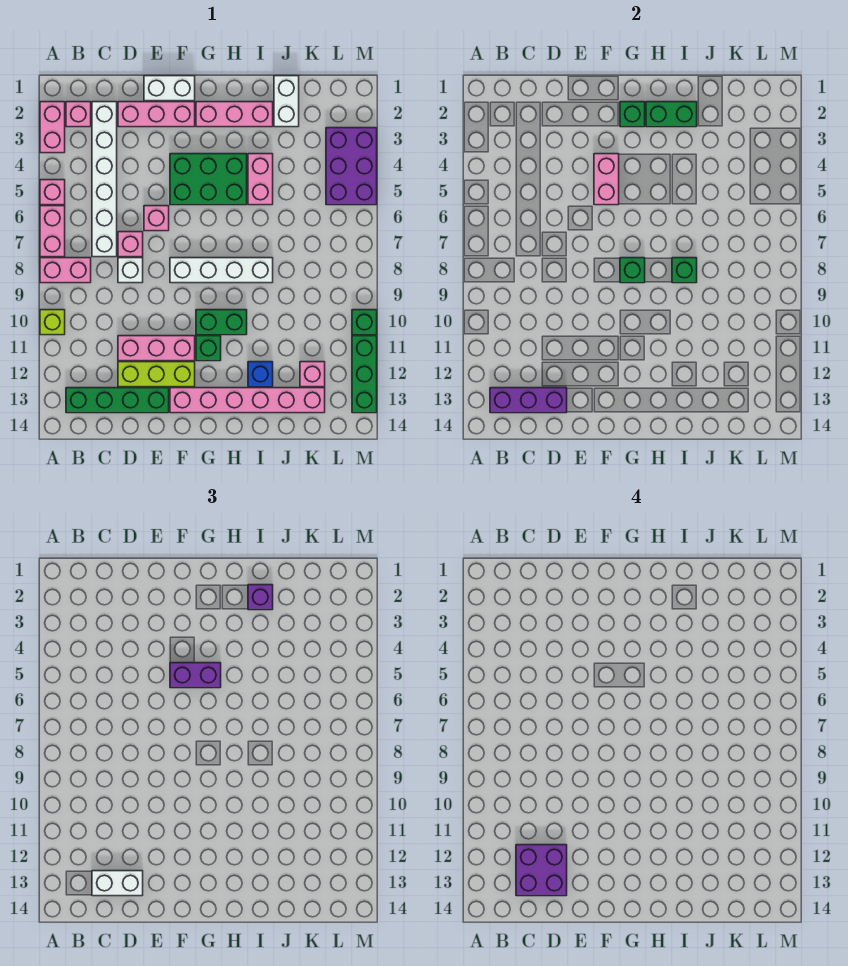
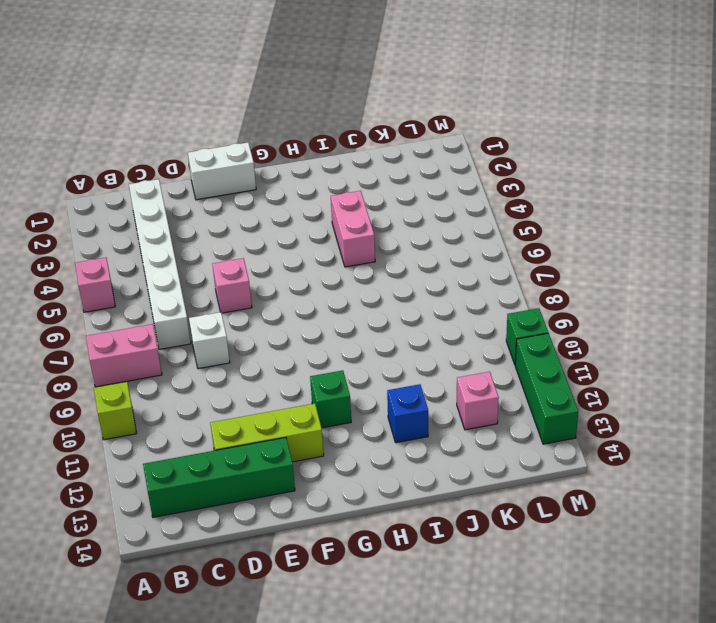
none -> pink brick A2:A3 level 1
none -> pink brick A6:A7 level 1
none -> pink brick B2 level 1
none -> pink brick D2:F2 level 1

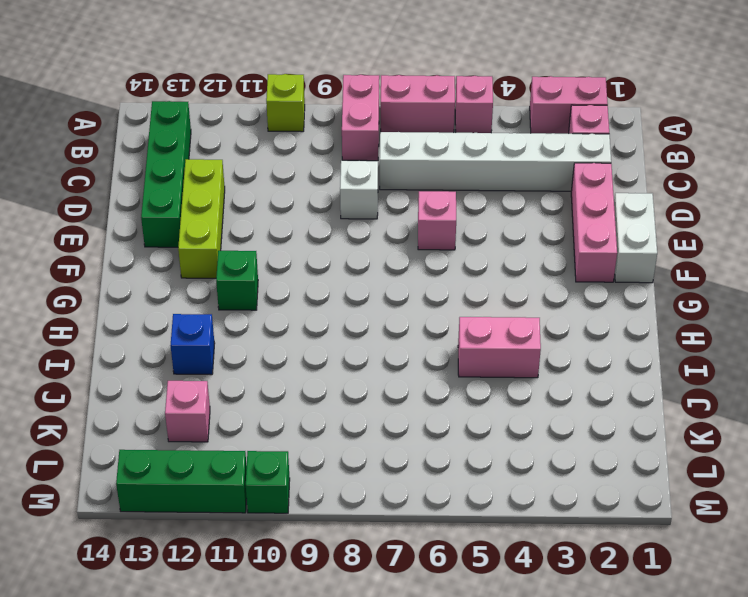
none -> pink brick D7 level 1
none -> pink brick D11:F11 level 1
none -> green brick F4:H5 level 1
none -> white brick F8:I8 level 1

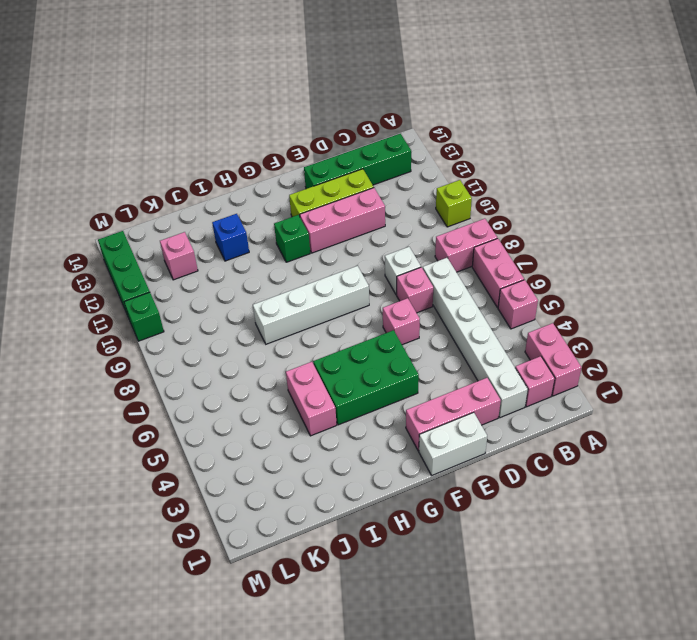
none -> pink brick F13:K13 level 1
none -> pink brick G2:I2 level 1
none -> green brick G10:H10 level 1
none -> white brick J1:J2 level 1

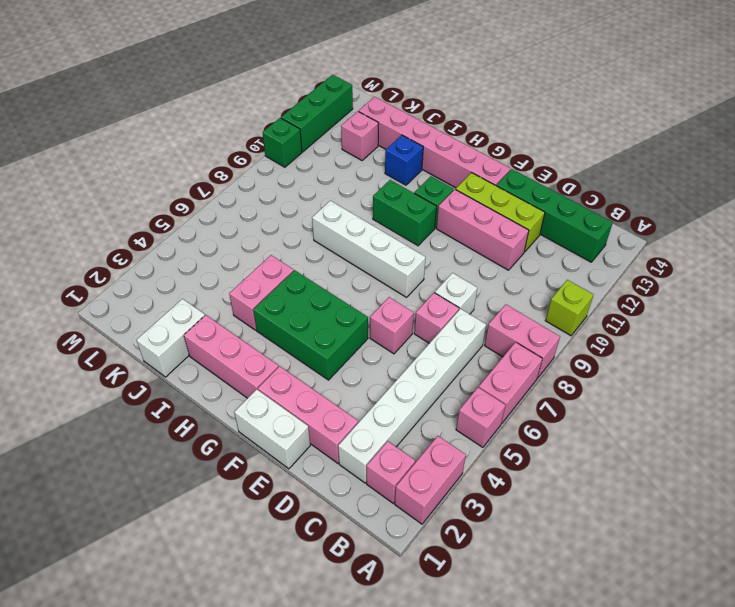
none -> purple brick L3:M5 level 1
none -> purple brick B13:D13 level 2
none -> pink brick F4:F5 level 2
none -> green brick G2 level 2

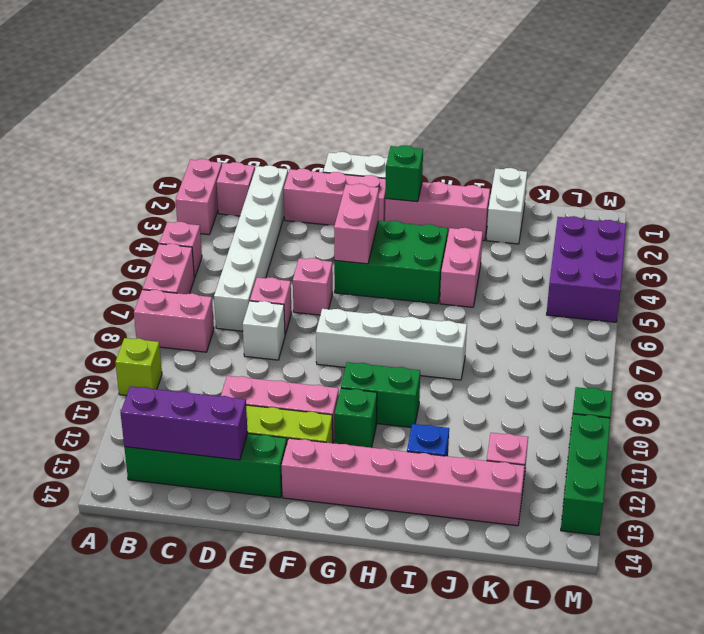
none -> green brick G8 level 2
none -> green brick H2:I2 level 2
none -> green brick I8 level 2
none -> white brick C13:D13 level 3

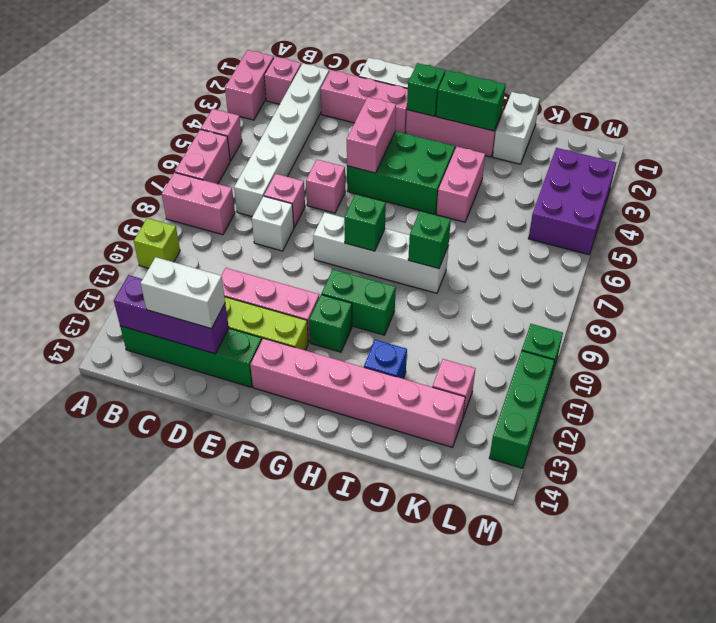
none -> purple brick F5:G5 level 3
none -> purple brick I2 level 3
none -> purple brick C12:D13 level 4

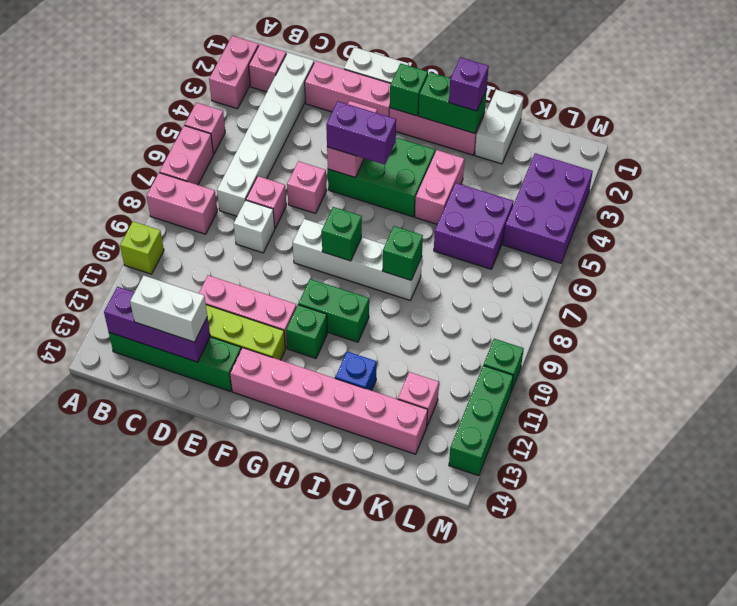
purple brick J5:K6 level 1 -> purple brick C12:D13 level 4

